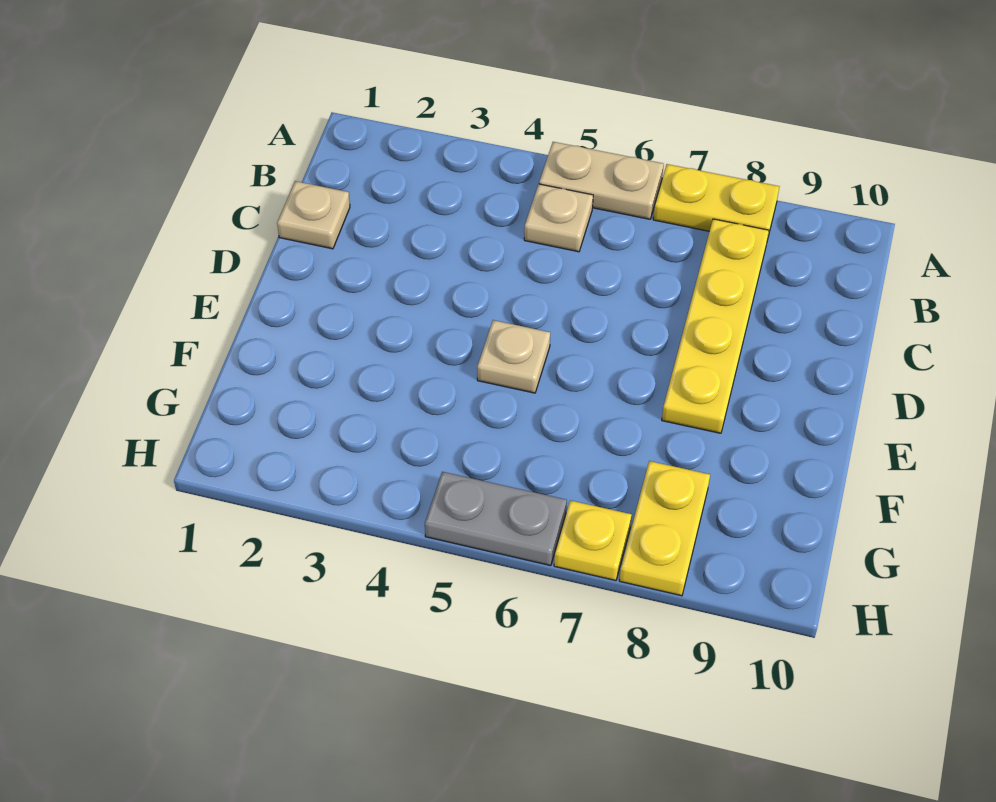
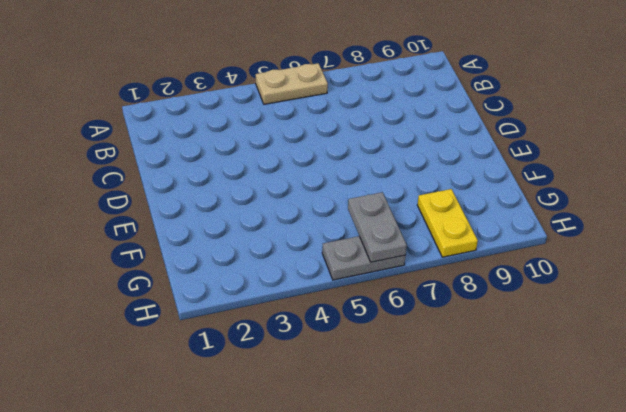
grey plate G6:H6 level 2 -> none
none -> yellow plate A7:A8 level 1
none -> tan plate B5 level 1

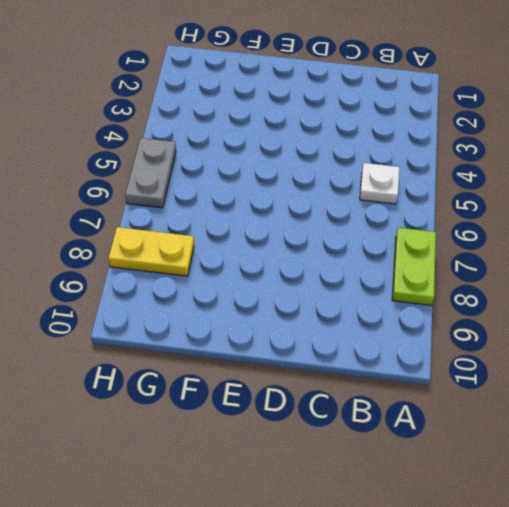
lime plate A7:A8 level 1 -> yellow plate A7:A8 level 1
white plate B5 level 1 -> tan plate B5 level 1
none -> tan plate A5:A6 level 1
none -> yellow plate B8:E8 level 1

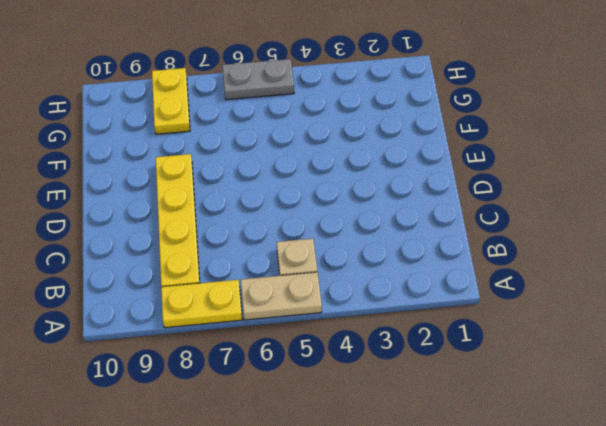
none -> tan plate C1 level 1
none -> tan plate E5 level 1

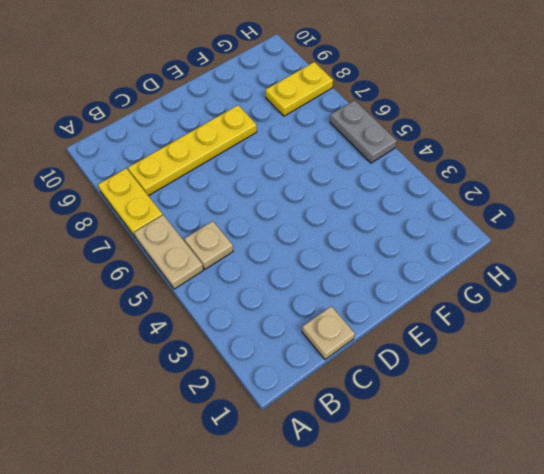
none -> tan plate E5 level 1
none -> yellow plate H7 level 1

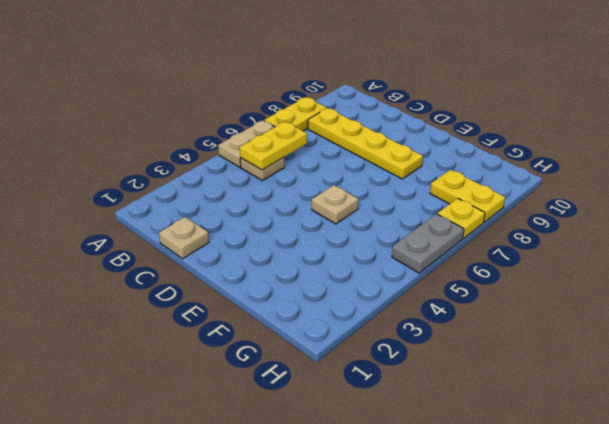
yellow plate B5:B6 level 2 -> none

